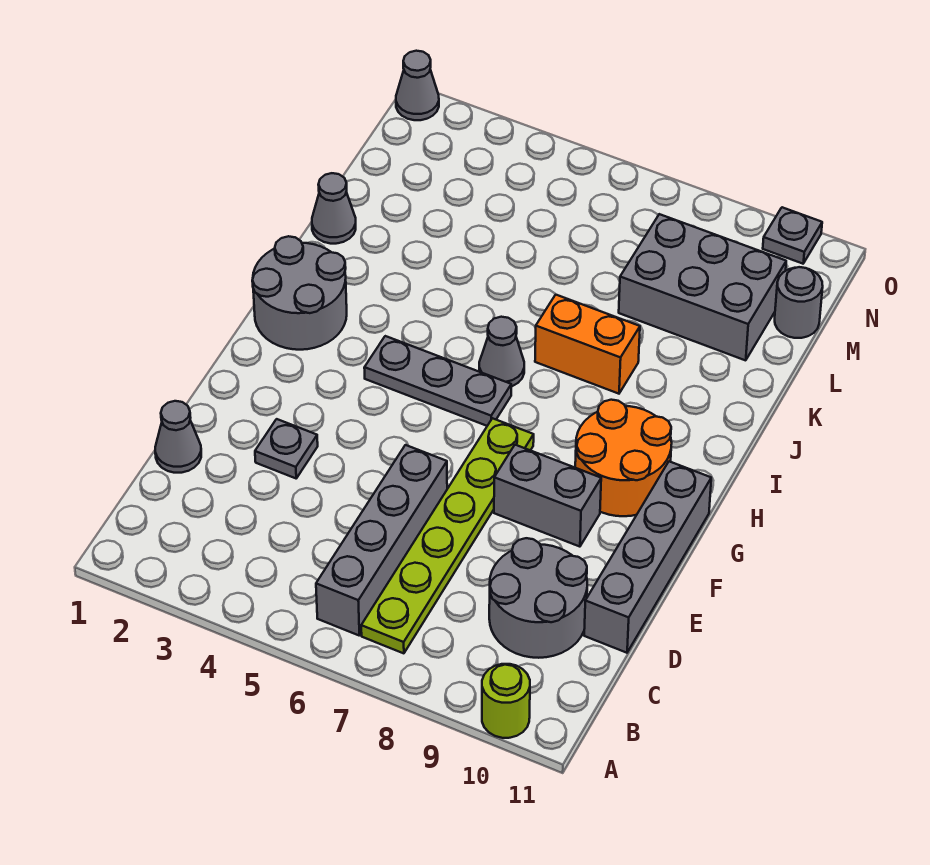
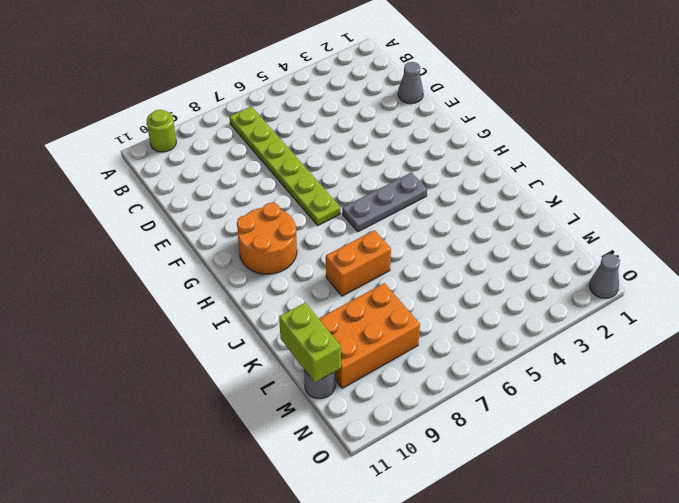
orange brick L8:M10 level 1 -> grey brick L8:M10 level 1
lime brick L11:M11 level 2 -> none
none -> grey brick B6:E6 level 1
none -> grey round brick C9:D10 level 1
none -> grey brick D11:G11 level 1

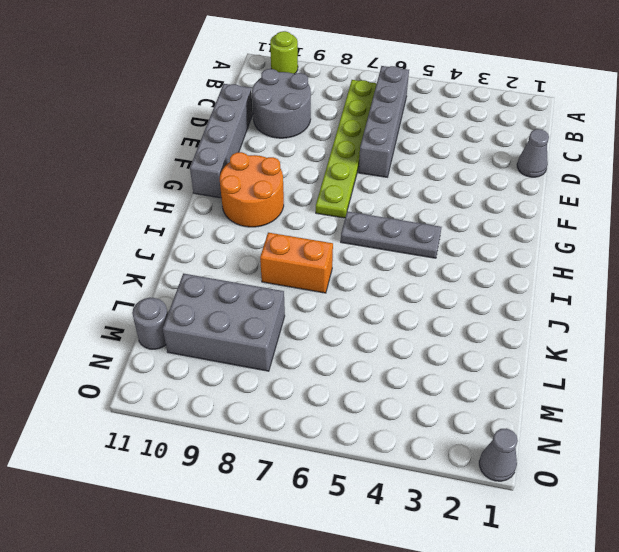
none -> grey plate E3 level 1
none -> grey brick F8:F9 level 1
none -> grey round brick H1:I2 level 1

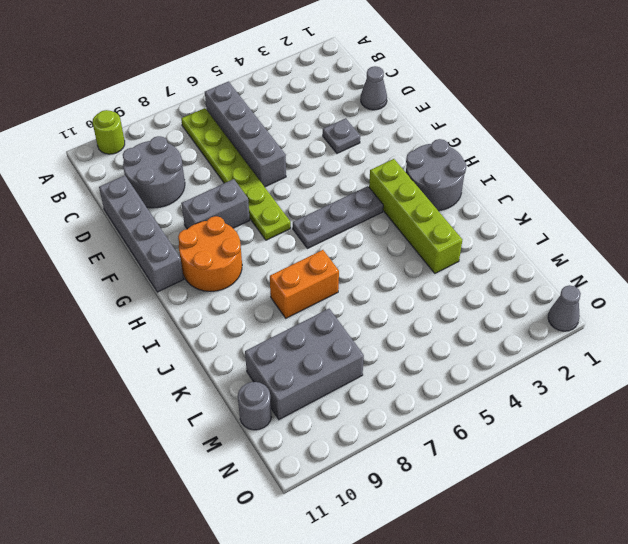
lime brick H3:K3 level 1 -> none
none -> grey cone I6 level 1
none -> grey cone K1 level 1
none -> grey plate O10 level 1

